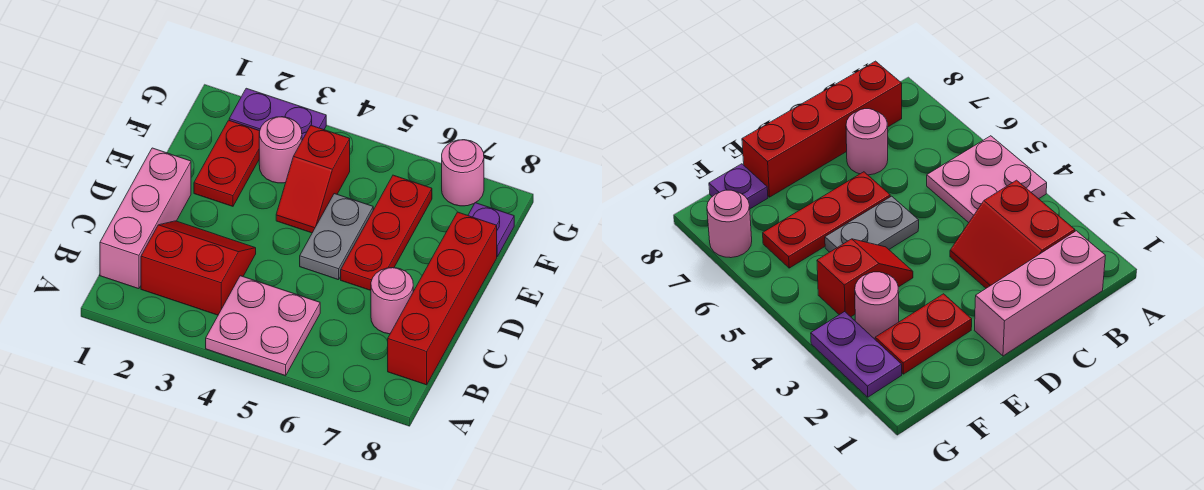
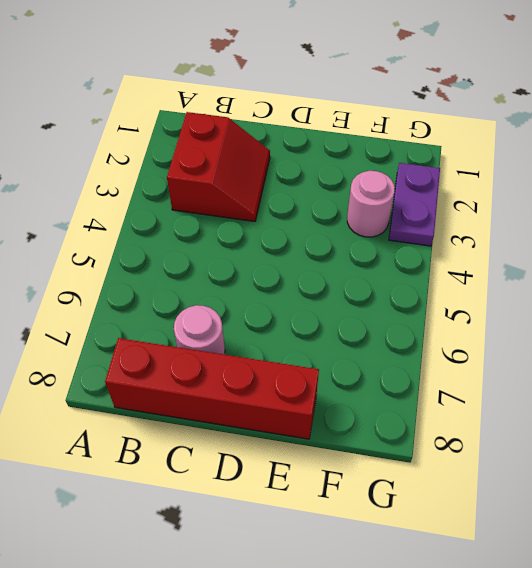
none -> pink plate A4:B5 level 1
none -> pink brick B1:D1 level 1
none -> grey plate D5:E5 level 1

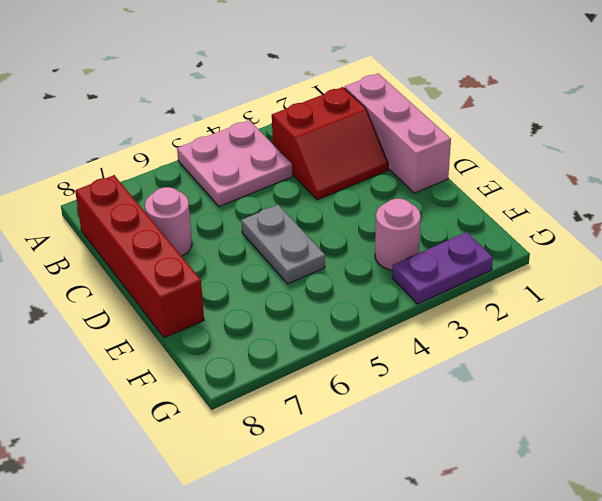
none -> red plate D6:F6 level 1
none -> red plate E2:F2 level 1
none -> red slope E4:F4 level 1 top F

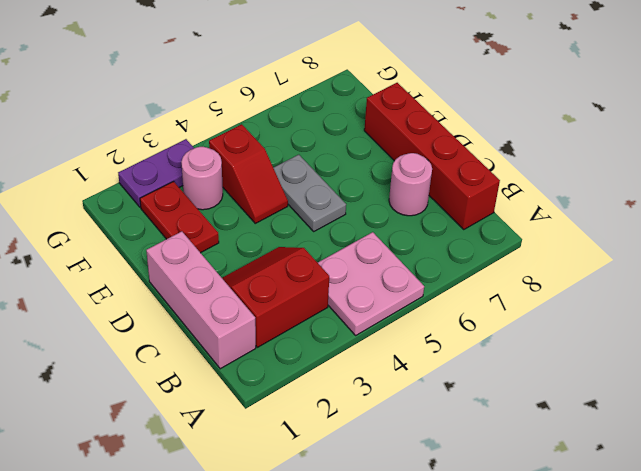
none -> red plate D6:F6 level 1
none -> purple plate F8 level 1
none -> pink round brick G7 level 1

